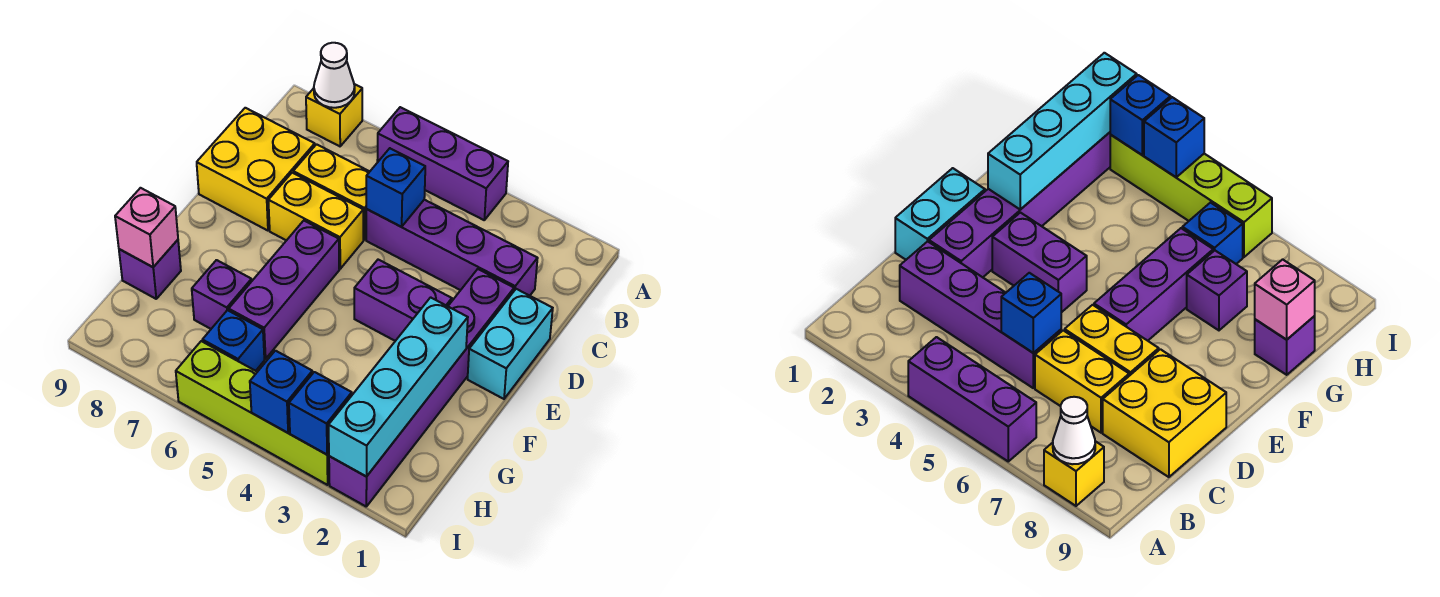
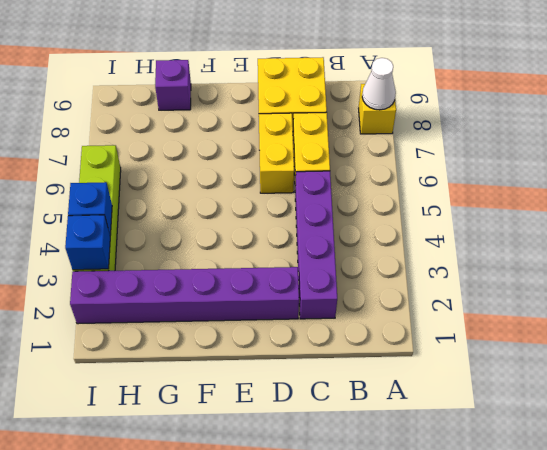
none -> purple brick A4:A6 level 1
none -> cyan brick D1:E1 level 1
none -> purple brick E3:E4 level 1

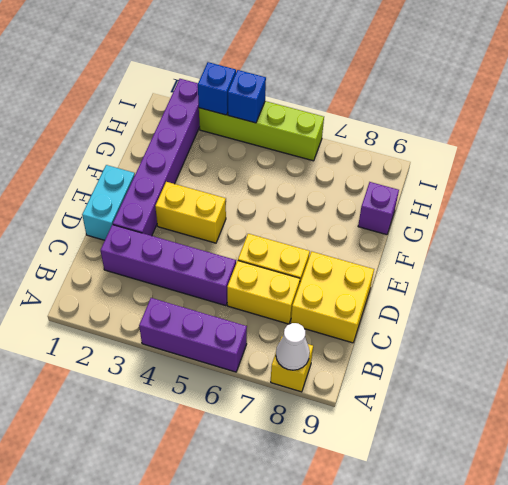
yellow brick E3:E4 level 1 -> purple brick E3:E4 level 1
none -> purple brick E6:G6 level 1
none -> purple brick G7 level 1
none -> blue brick H6 level 1

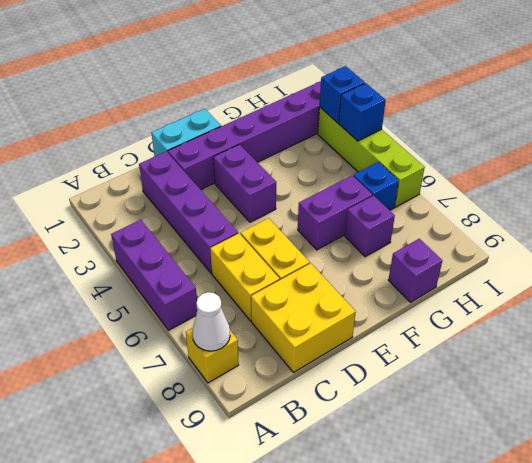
purple brick F6:G6 level 1 -> purple brick E6:G6 level 1
none -> blue brick C5 level 2
none -> cyan brick F2:I2 level 2
none -> pink brick G9 level 2

